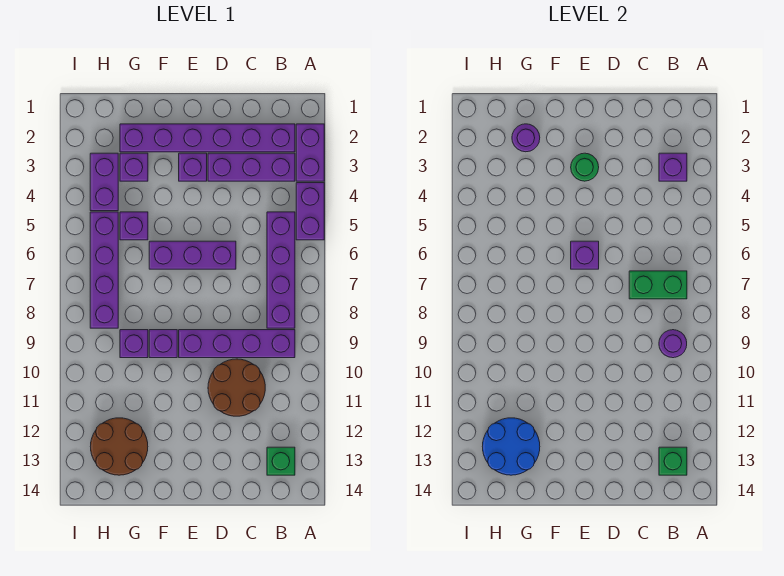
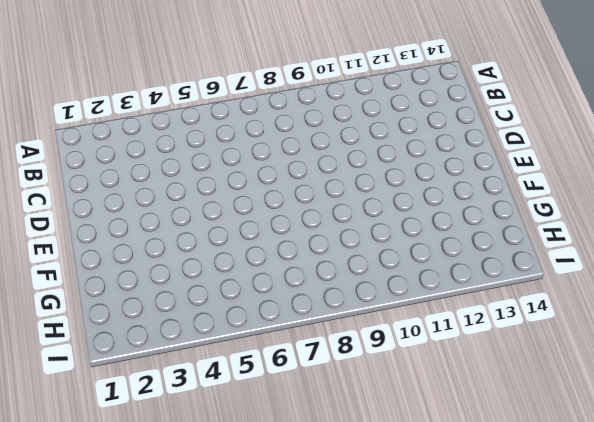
none -> purple brick A2:A3 level 1
none -> purple brick A4:A5 level 1
none -> purple brick B2:G2 level 1

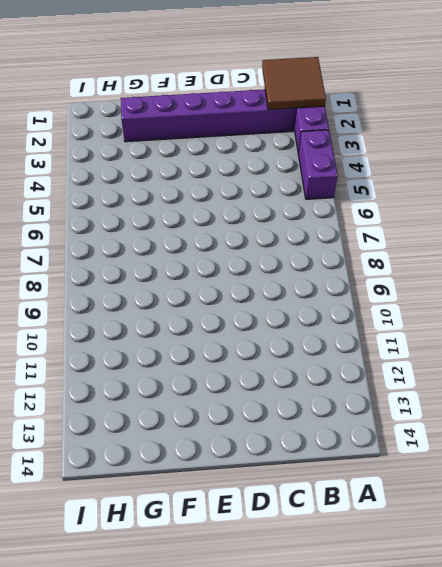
brown tile A1:B2 level 2 -> none
none -> purple brick B3:D3 level 1
none -> purple brick B5:B8 level 1
none -> purple brick B9:E9 level 1

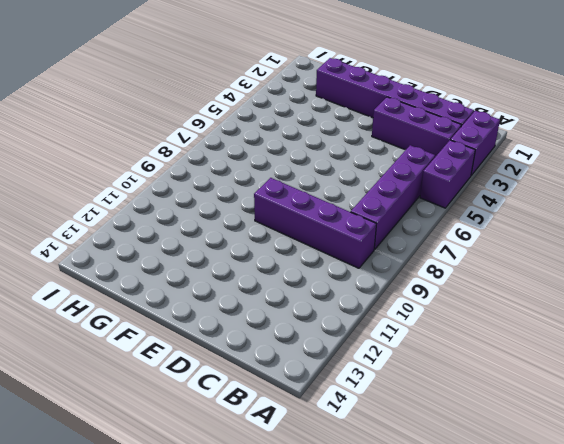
none -> green brick B13 level 1
none -> brown round brick C10:D11 level 1
none -> purple brick D6:F6 level 1

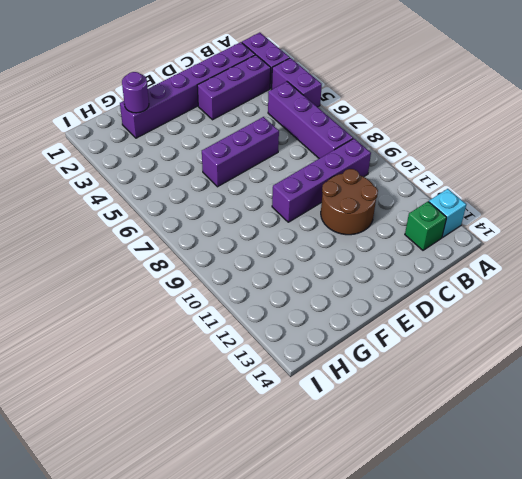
cyan brick A13 level 1 -> none
none -> purple brick E3 level 1
none -> purple brick F9 level 1
none -> purple brick G3 level 1

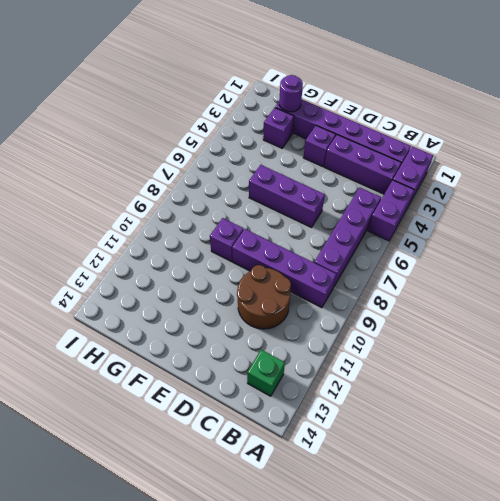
none -> purple brick G5 level 1
none -> purple brick G9 level 1
none -> brown round brick G12:H13 level 1

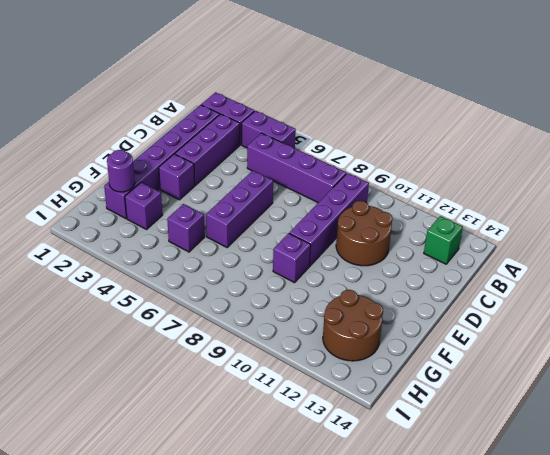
none -> purple brick G9 level 1
none -> purple brick H3:H4 level 1
none -> purple brick H5:H8 level 1

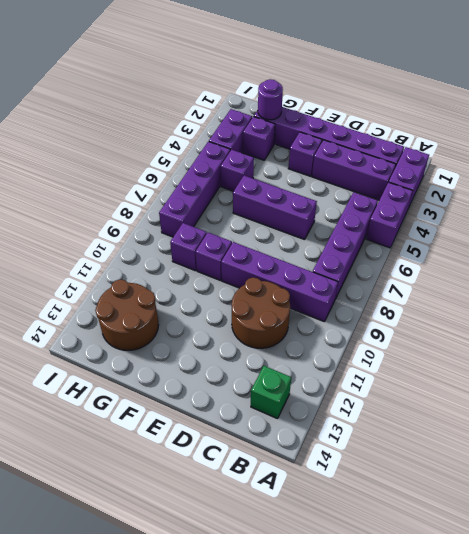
none -> purple brick B3 level 2
none -> green brick B7:C7 level 2
none -> purple round brick B9 level 2

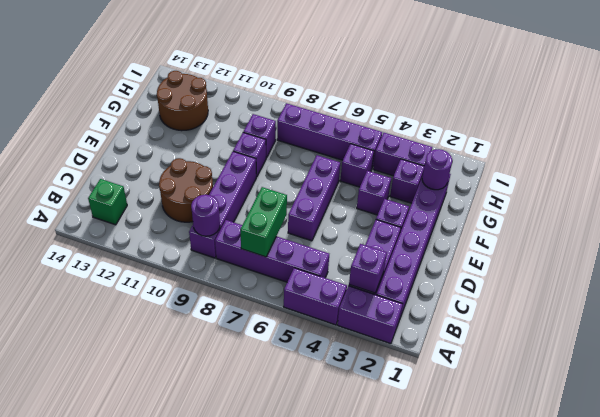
purple brick F4 level 1 -> purple brick E6 level 2
none -> green brick B13 level 2
none -> green round brick E3 level 2
none -> blue round brick G12:H13 level 2

